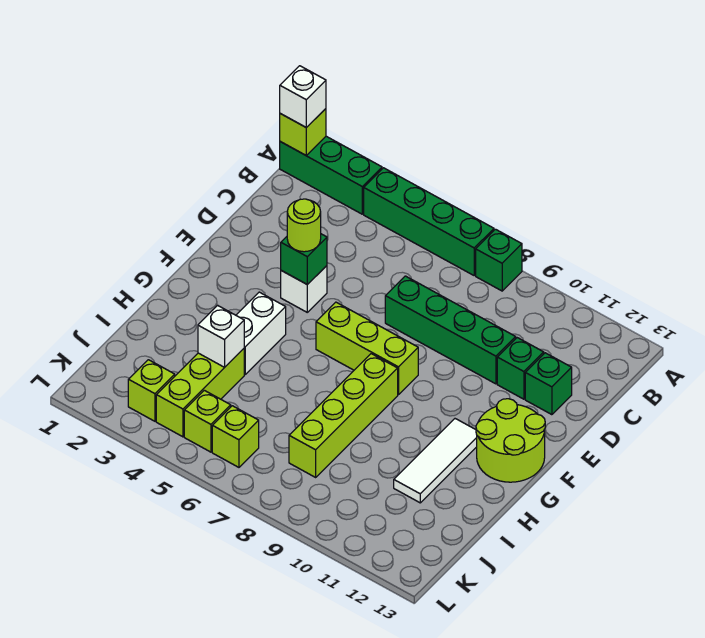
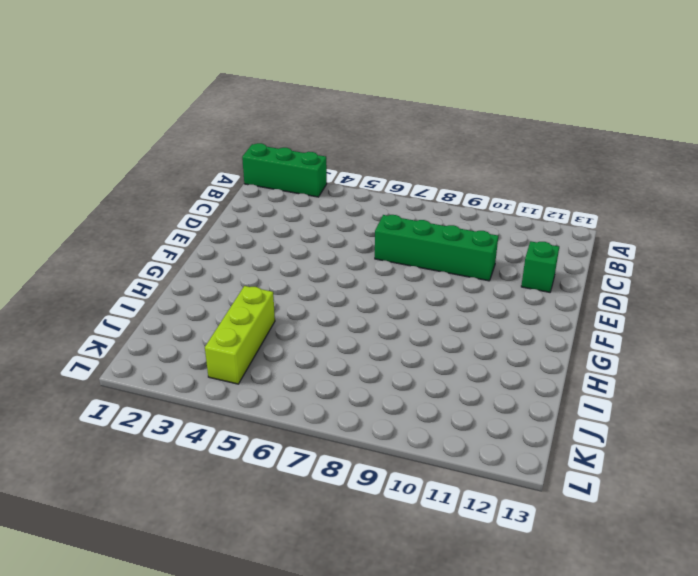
none -> green brick A4:A7 level 1
none -> green brick A8 level 1
none -> green brick D11 level 1

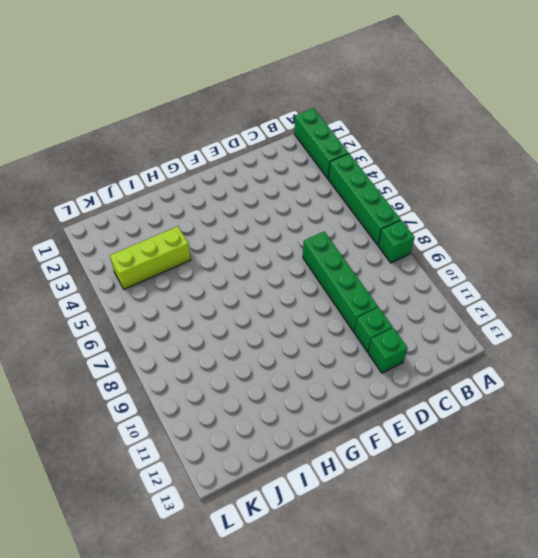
none -> white brick E4 level 1
none -> lime brick F6:F8 level 1
none -> lime round brick F12:G13 level 1

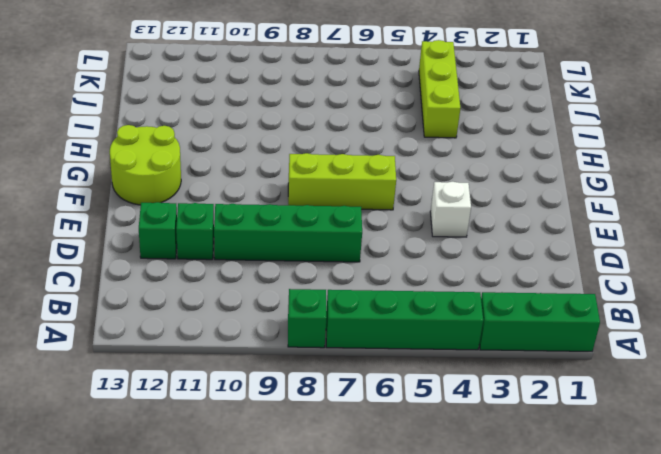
none -> white brick G4:H4 level 1
none -> lime brick G8:J8 level 1
none -> white tile G11:I11 level 1

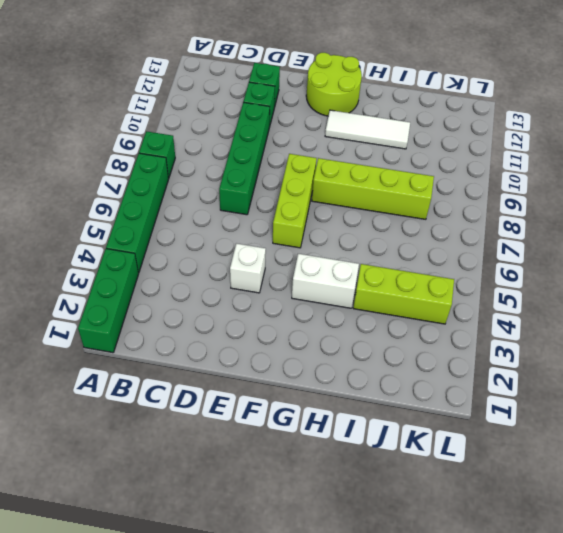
none -> lime brick K3 level 1
none -> lime brick K5 level 1
none -> lime brick K6 level 1

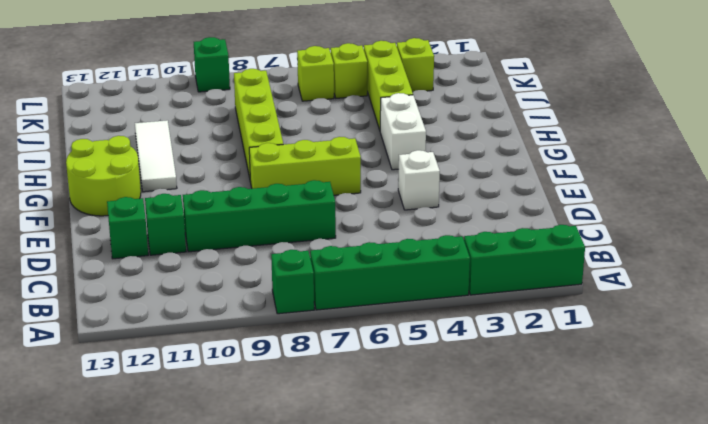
green brick L9 level 1 -> green brick E4 level 2
none -> lime brick A1 level 2
none -> white brick I4 level 2
none -> white brick A1 level 3

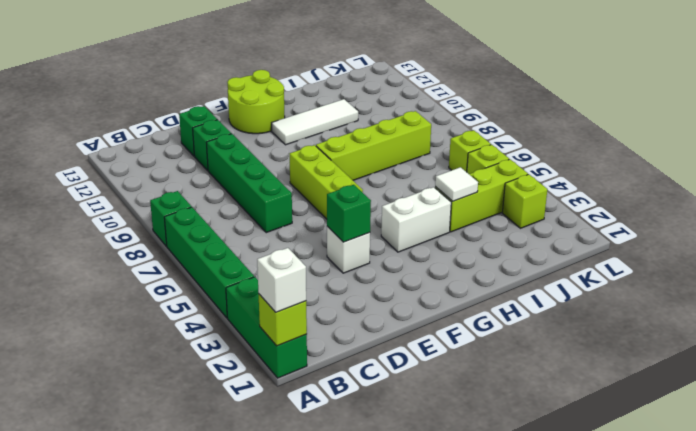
white tile I4 level 2 -> white brick I4 level 2
none -> lime round brick E4 level 3

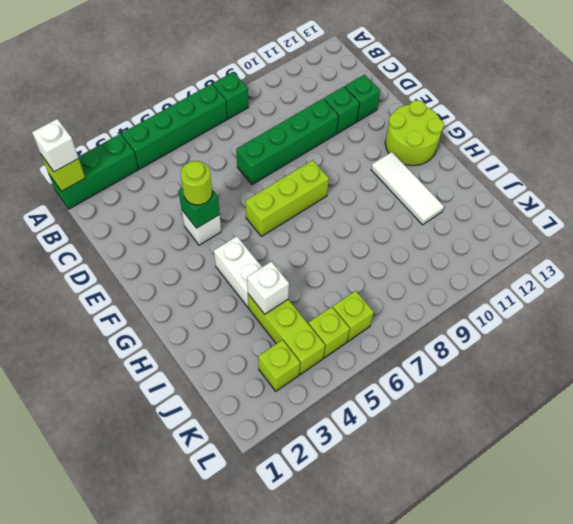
none -> lime brick G8:J8 level 1

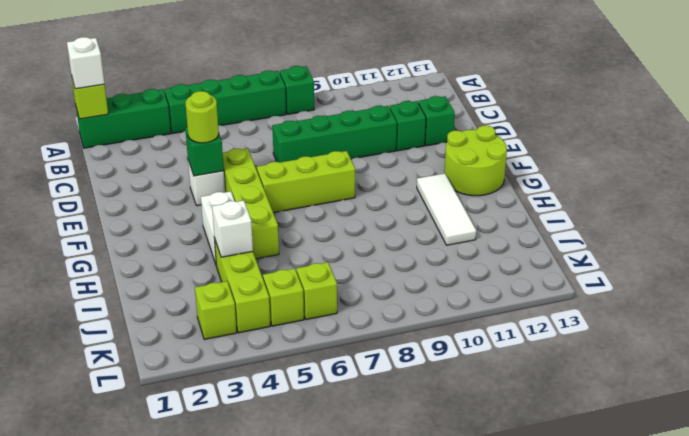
lime brick E5:H5 level 1 -> lime brick G8:J8 level 1

